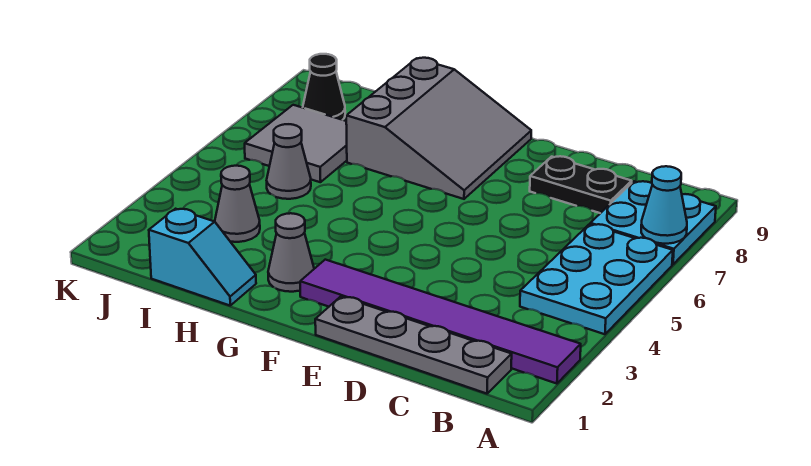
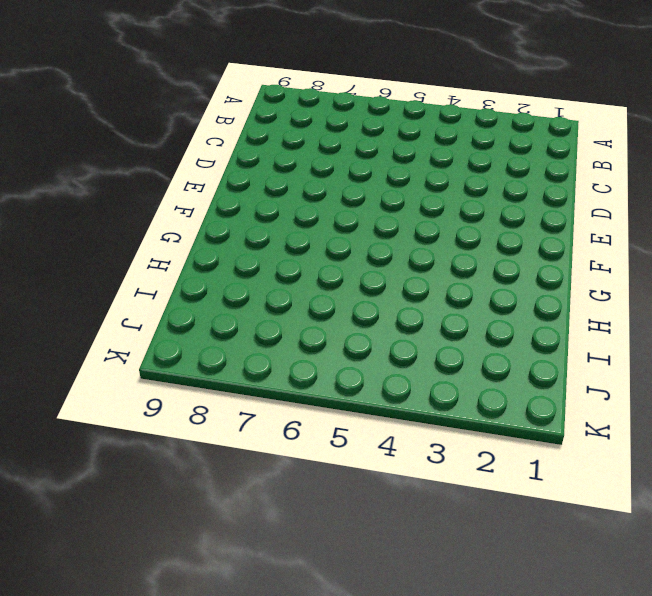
none -> purple tile A2:F2 level 1
none -> cyan plate A4:B6 level 1
none -> cyan plate A7:B8 level 1

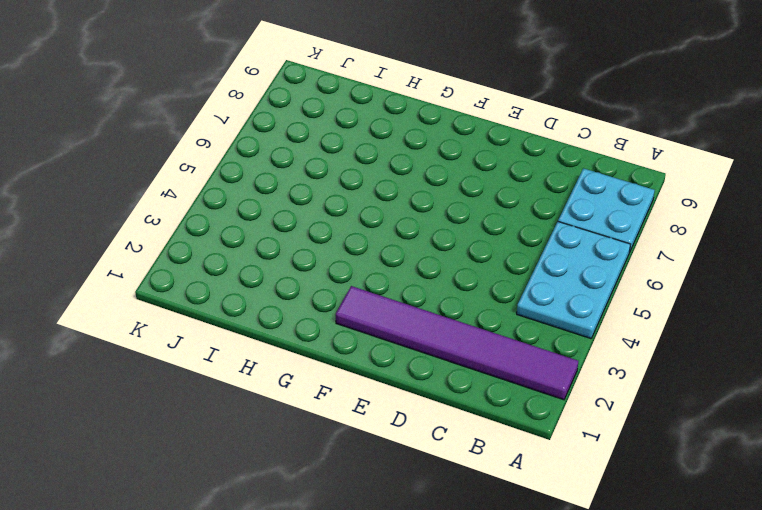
none -> grey plate B1:E1 level 1
none -> black plate C8:D8 level 1
none -> grey slope F7:H9 level 1 top H

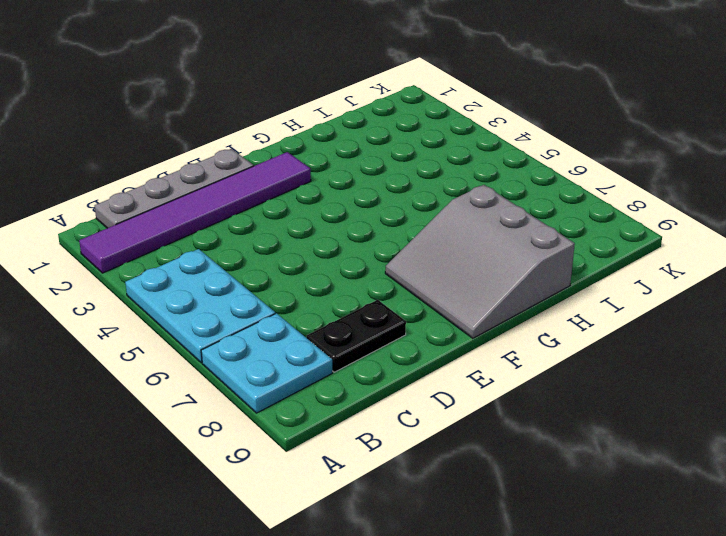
none -> grey cone G2 level 1
none -> cyan slope H1:I1 level 1 top I
none -> grey cone I3 level 1

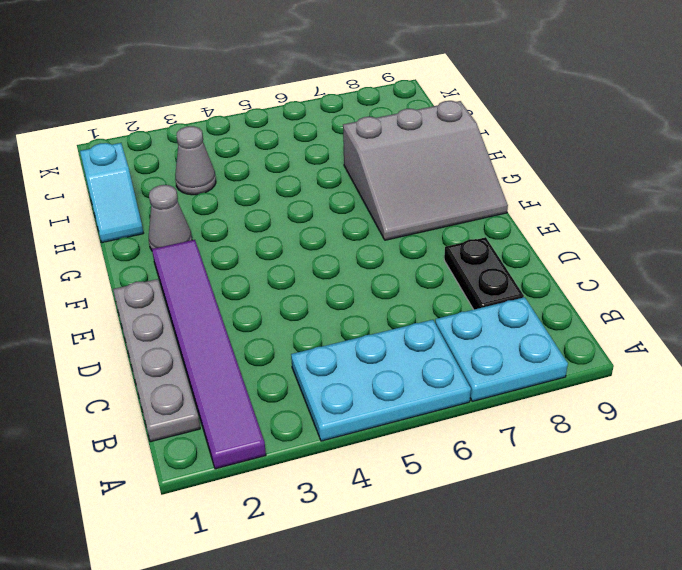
none -> grey cone I5 level 1
none -> grey tile I6:J7 level 1
none -> black cone J8 level 1

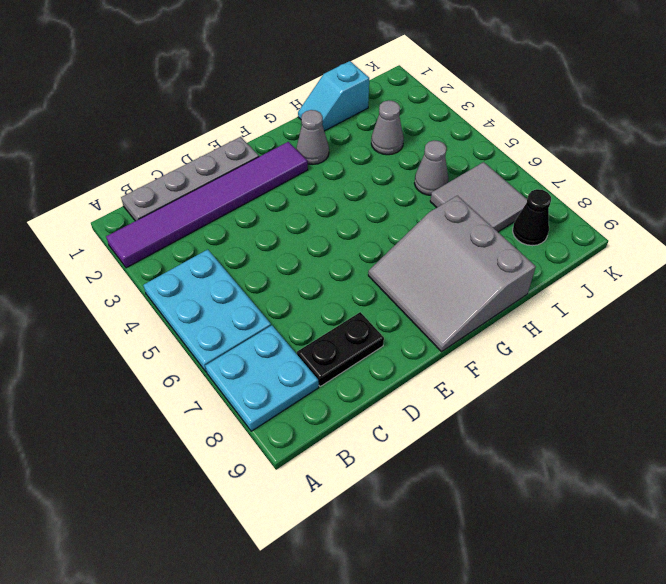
none -> cyan cone A7 level 2

